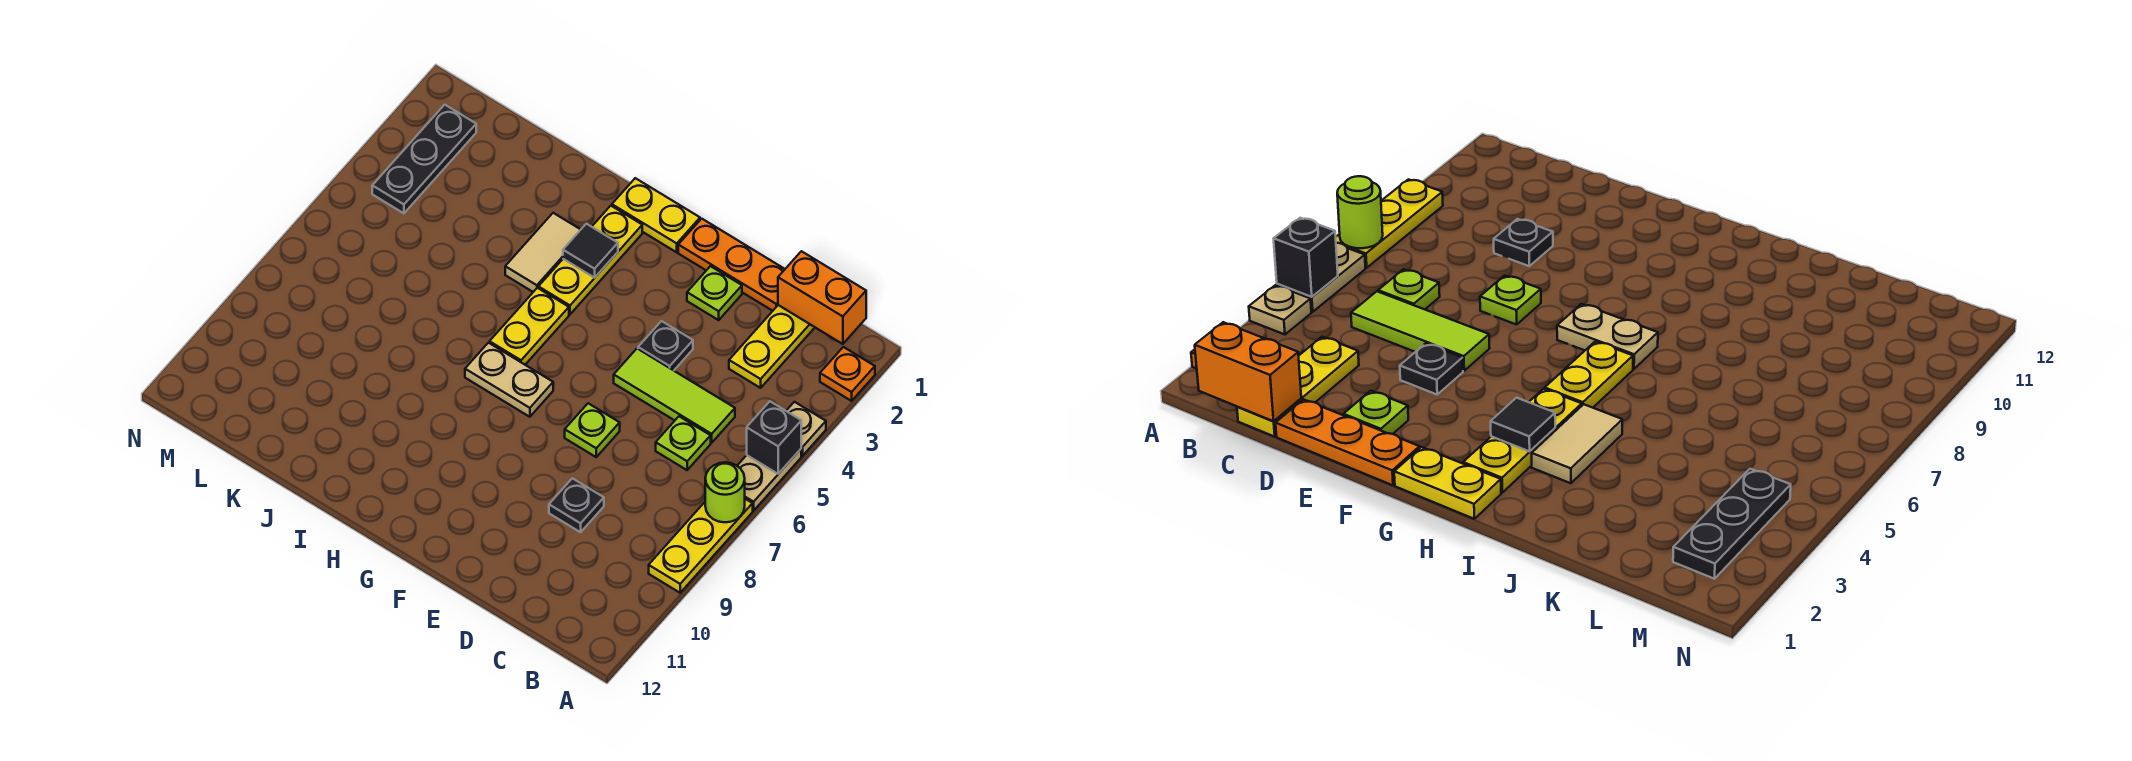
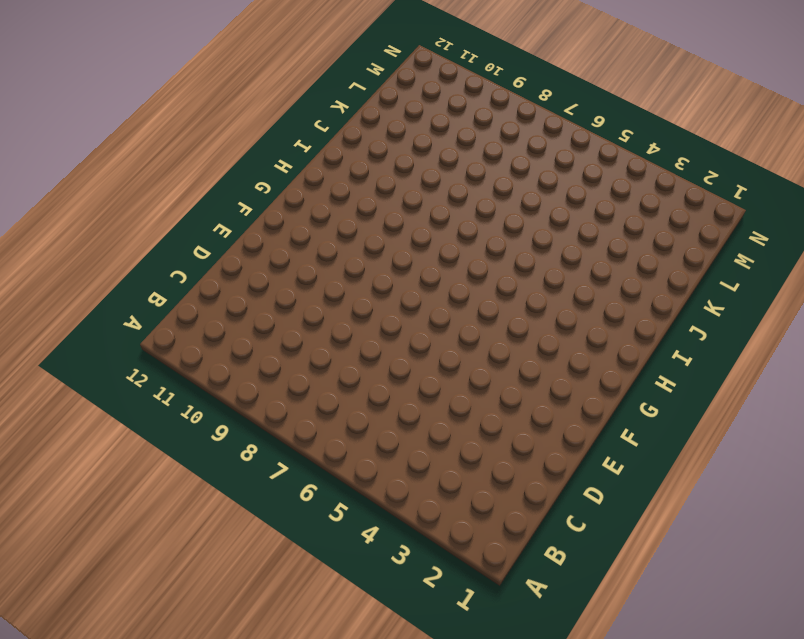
none -> orange plate A2 level 1
none -> tan plate A4 level 1
none -> tan plate A5:A6 level 1

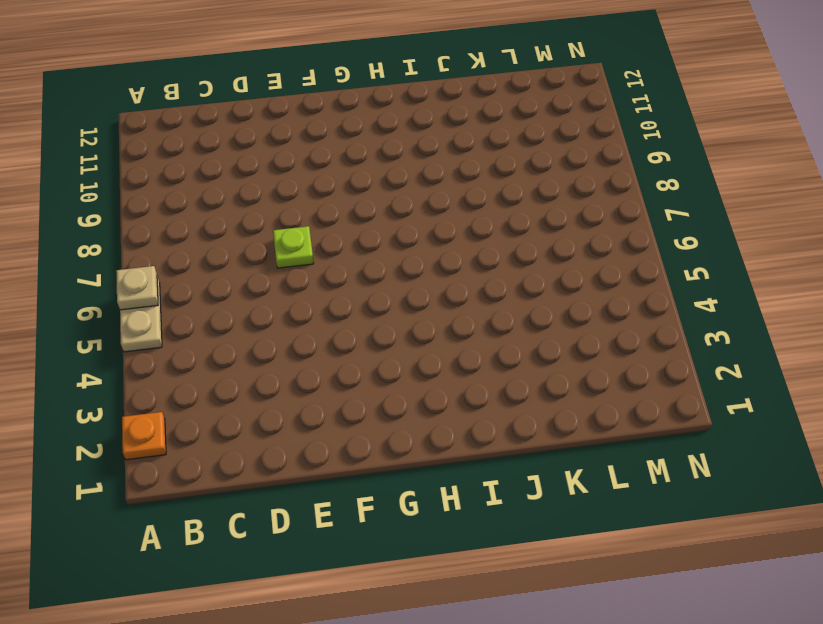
tan plate A6 level 2 -> tan plate A4 level 1
none -> yellow plate A7:A9 level 1
none -> yellow plate C1:C3 level 1
none -> lime tile C5:E5 level 1

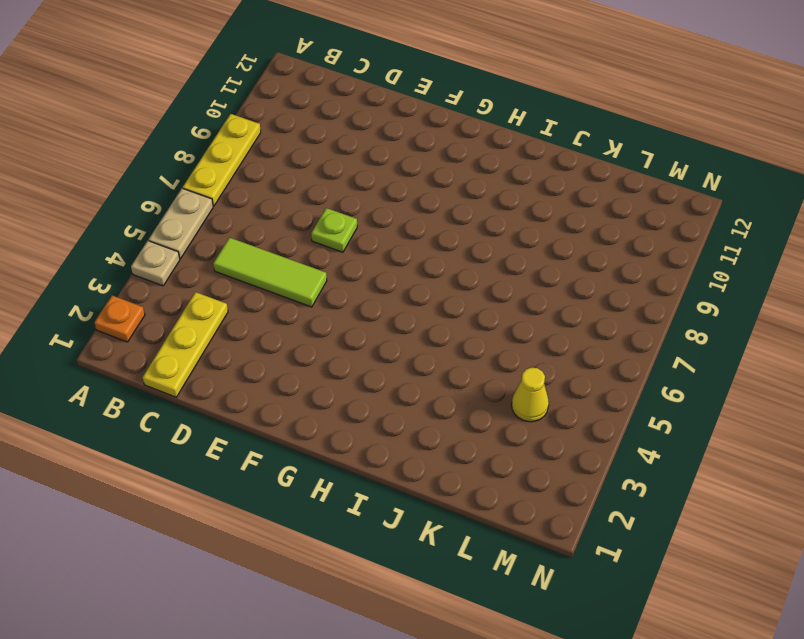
yellow cone L4 level 1 -> none
none -> lime plate C6 level 1
none -> orange plate D1:F1 level 1
none -> black plate D9 level 1

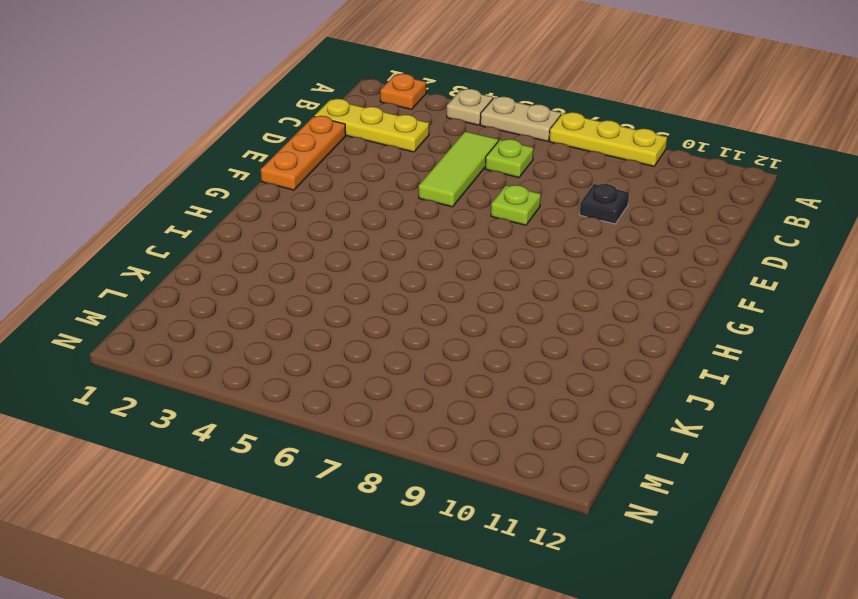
none -> lime plate E2 level 1
none -> black plate E4 level 1
none -> yellow plate G1:H1 level 1

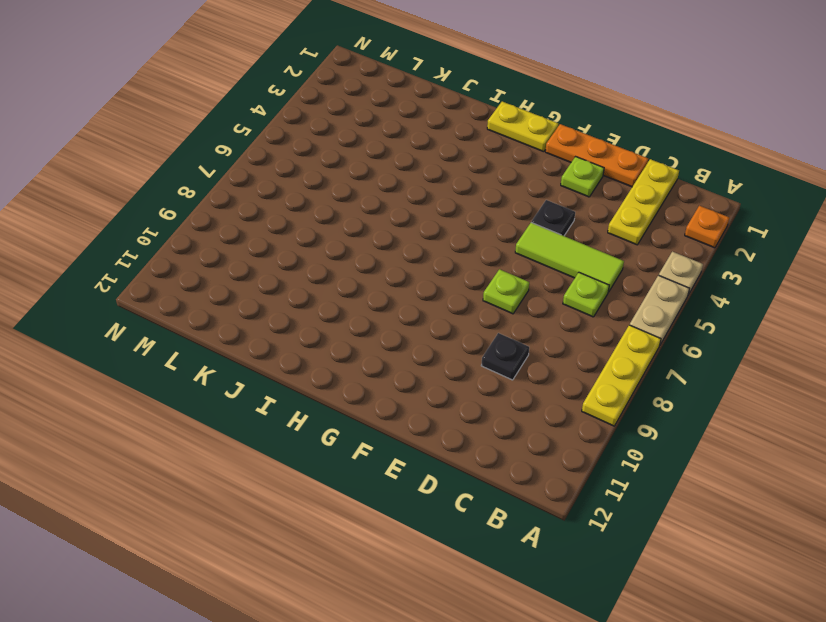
none -> tan plate G7:H7 level 1
none -> yellow plate H2:H4 level 1
none -> yellow plate H5:H6 level 1

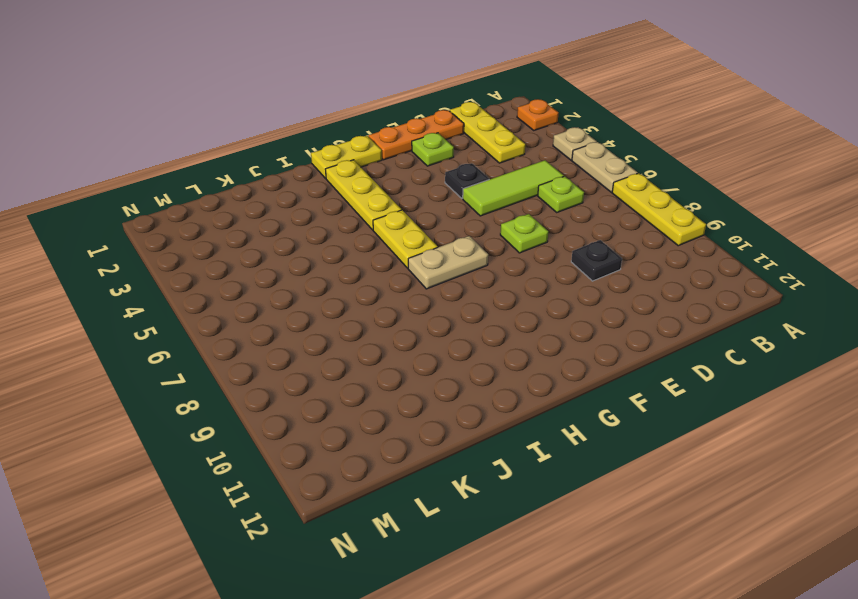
none -> tan tile I3:I4 level 1
none -> black plate M2:M4 level 1
none -> black brick A5 level 2

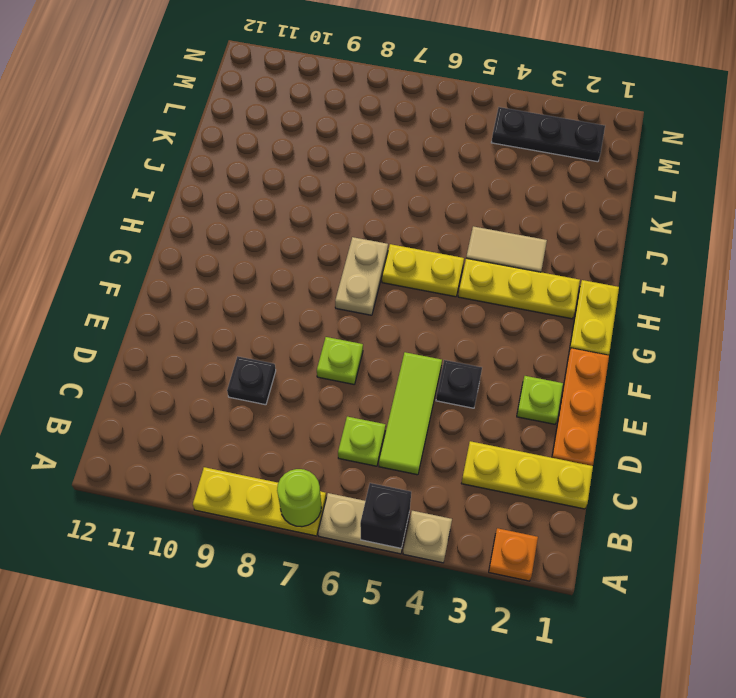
none -> orange brick B1:C1 level 2
none -> black tile H3 level 2

